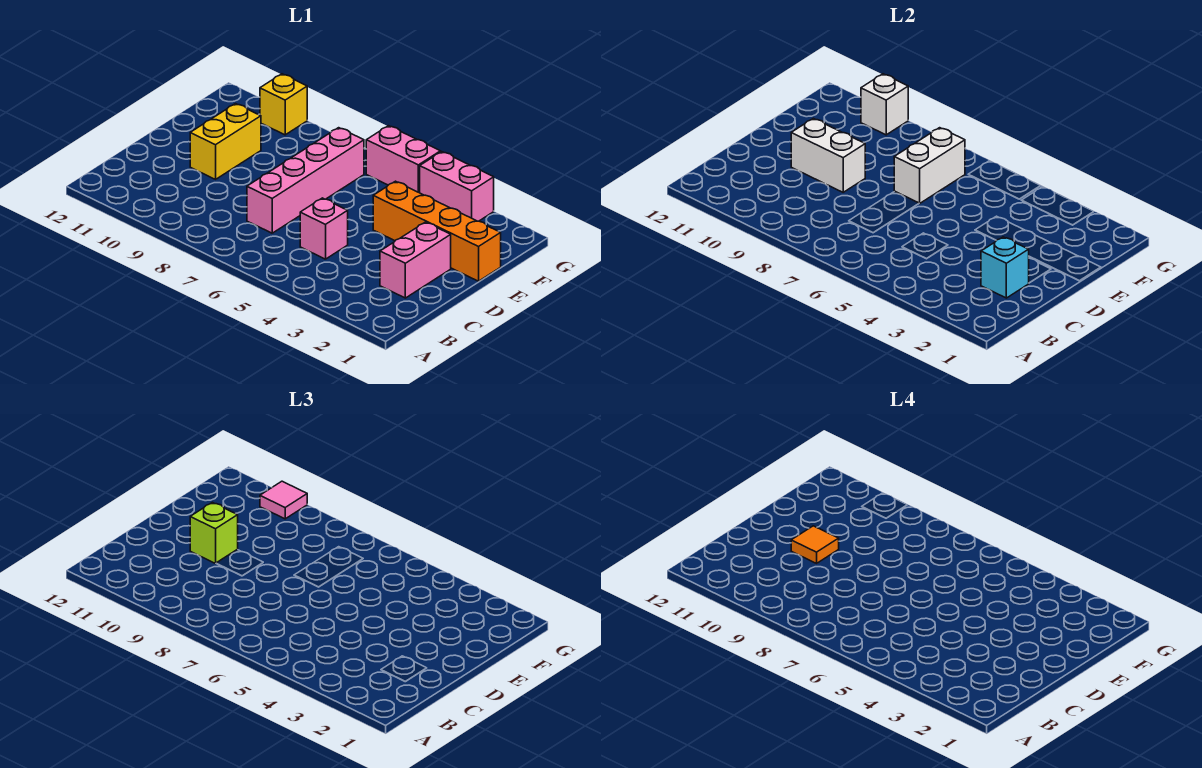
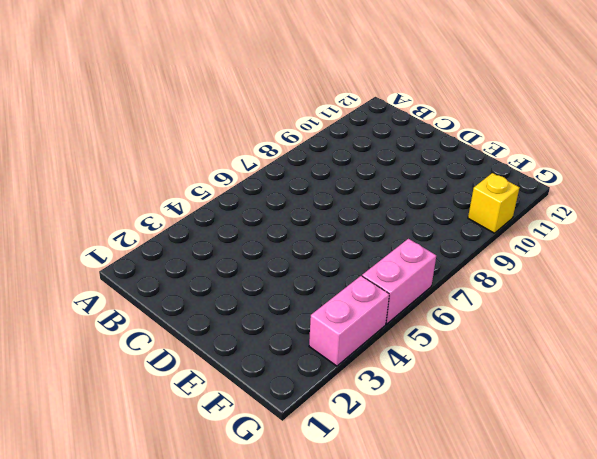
none -> pink brick C2:D2 level 1
none -> pink brick C5 level 1
none -> pink brick C7:F7 level 1

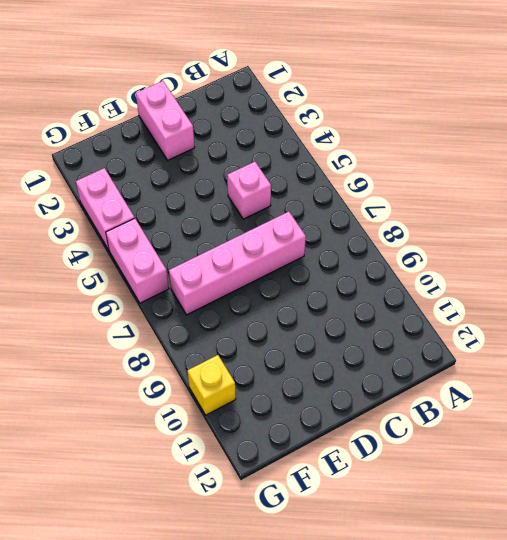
pink brick D1:D2 level 1 -> pink brick C2:D2 level 1
none -> yellow brick D10:E10 level 1
none -> orange brick E1:E4 level 1
none -> cyan brick C2 level 2

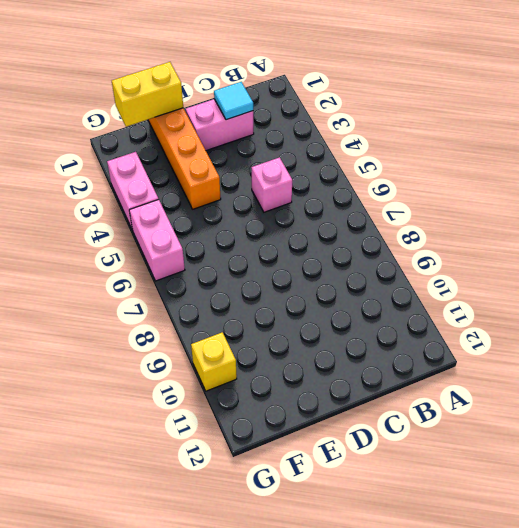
cyan tile C2 level 2 -> cyan brick C2 level 2
yellow brick E1:F1 level 2 -> yellow brick D10:E10 level 1
none -> pink brick C7:F7 level 1
none -> white brick D9:D10 level 2
none -> white brick E7:F7 level 2

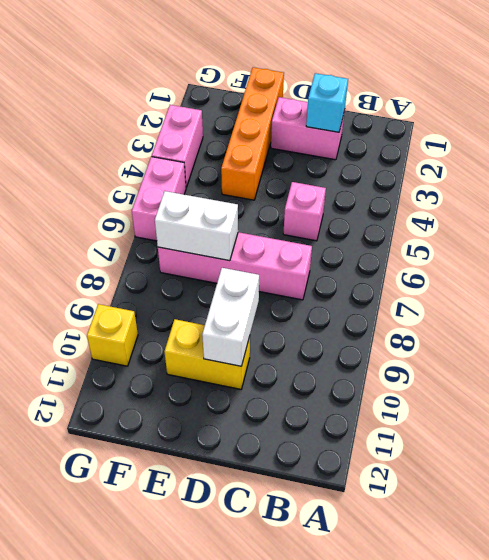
none -> white brick G10 level 2
none -> lime brick D10 level 3
none -> pink tile G10 level 3

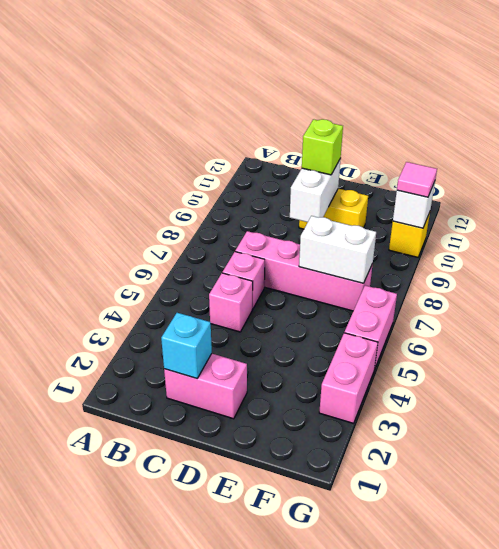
pink brick C6 level 1 -> none
none -> orange brick E1:E4 level 1
none -> orange tile D10 level 4

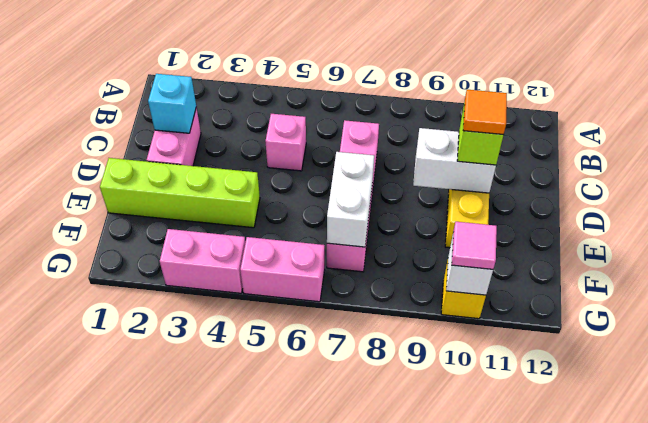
lime brick E1:E4 level 1 -> orange brick E1:E4 level 1

